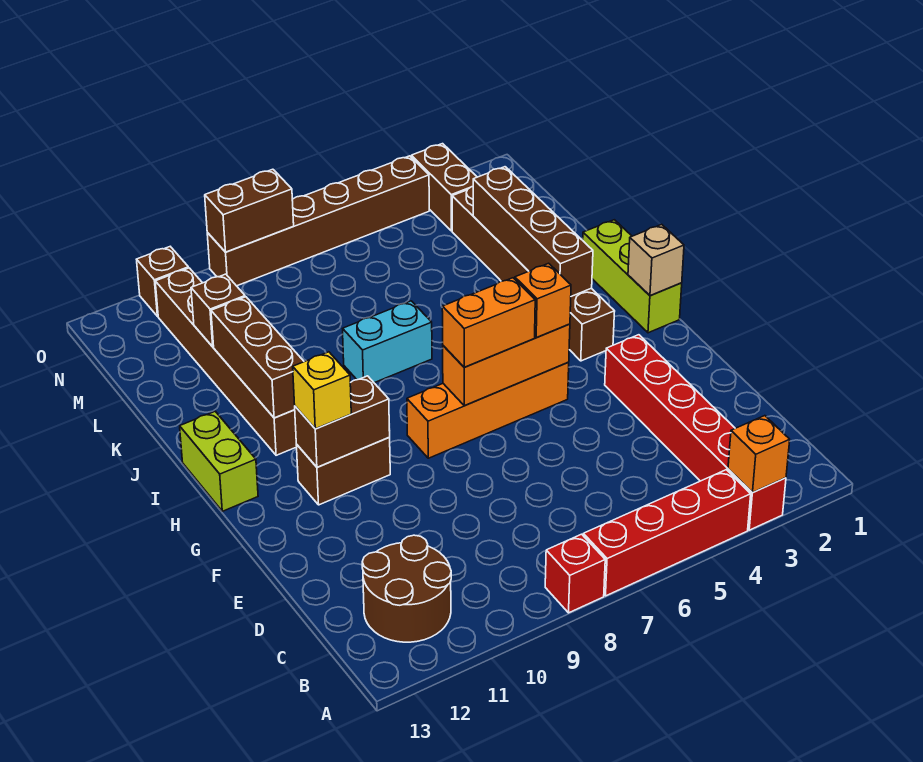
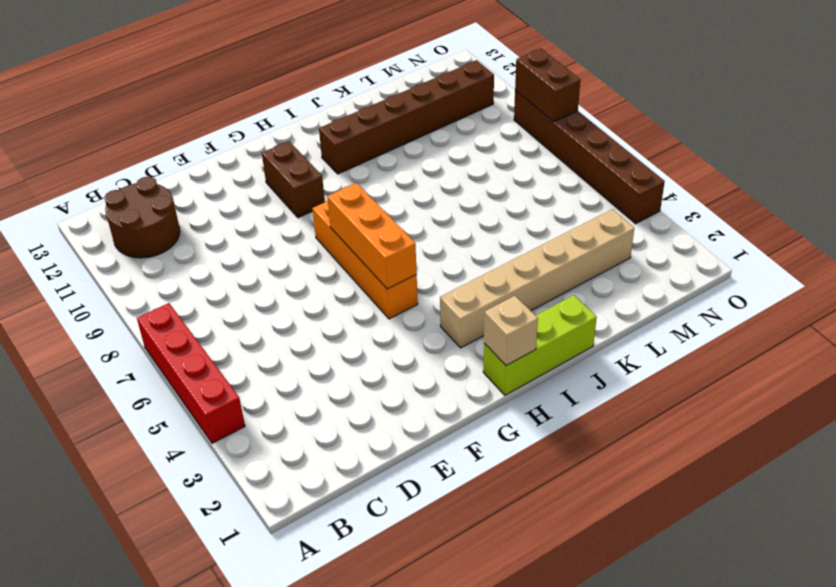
tan brick H3:M3 level 1 -> brown brick H3:M3 level 1
none -> red brick A3:F3 level 1
none -> red brick A8 level 1
none -> lime brick H13:I13 level 1

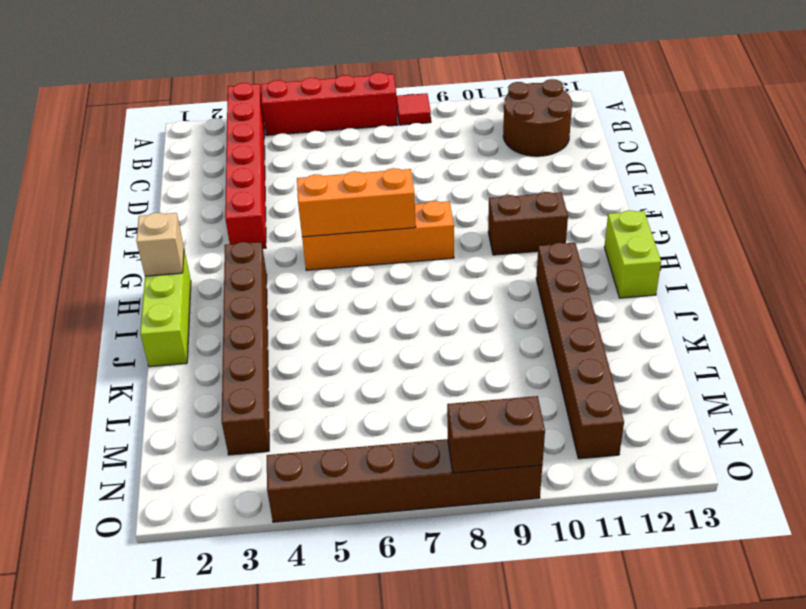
red tile A8 level 1 -> red brick A8 level 1
none -> cyan brick J7:J8 level 1
none -> brown brick N3:O3 level 1
none -> brown brick O11 level 1

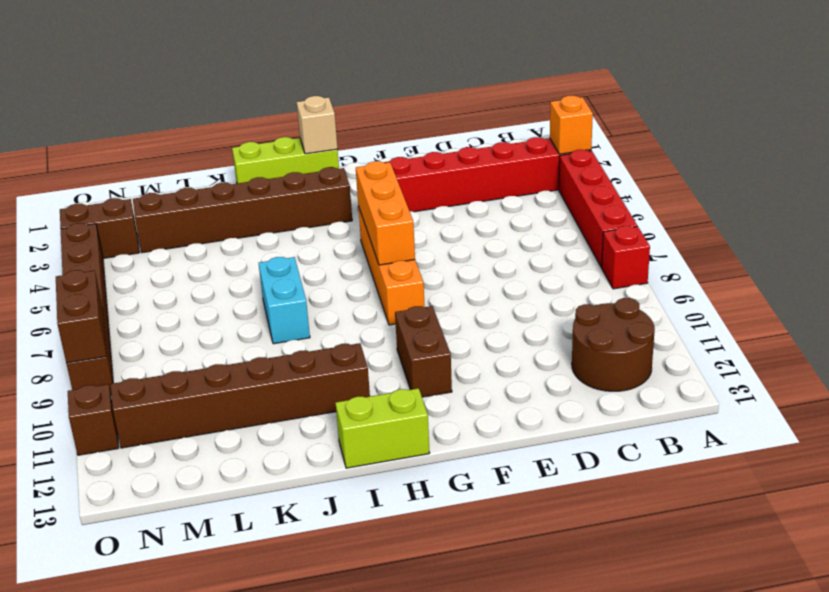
none -> brown brick G10:G11 level 2
none -> brown brick I3:L3 level 2
none -> brown brick I11:K11 level 2

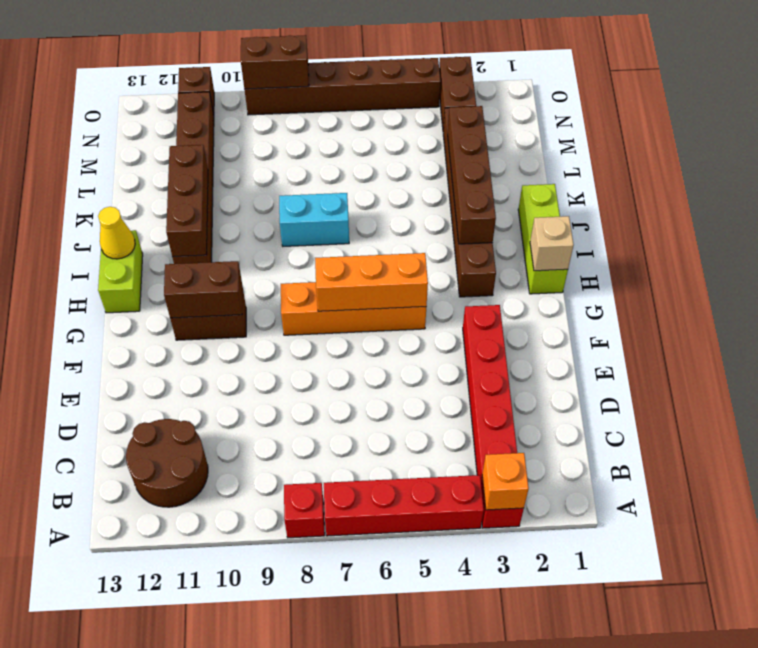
yellow cone I13 level 2 -> none
none -> brown brick L11 level 2
none -> orange brick G5 level 3
none -> orange brick G6:G7 level 3

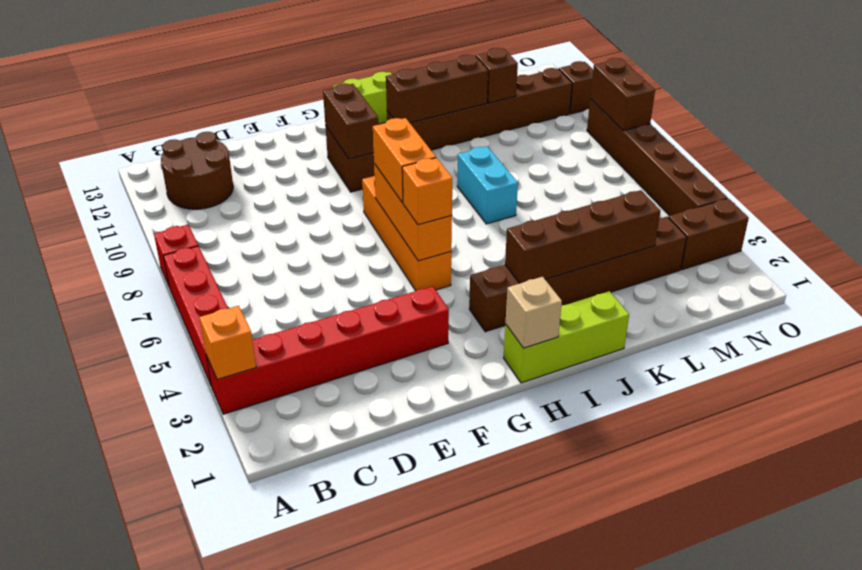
none -> yellow brick G11 level 3

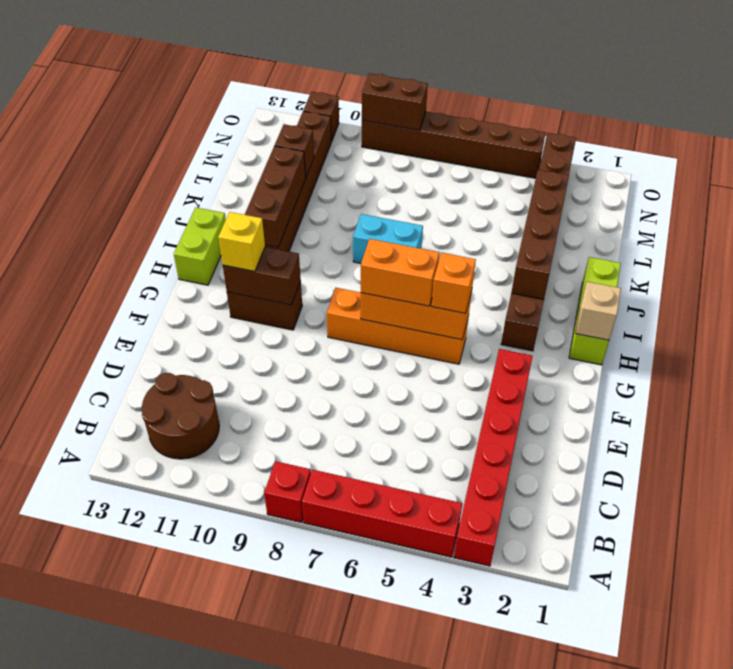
none -> orange brick A3 level 2

